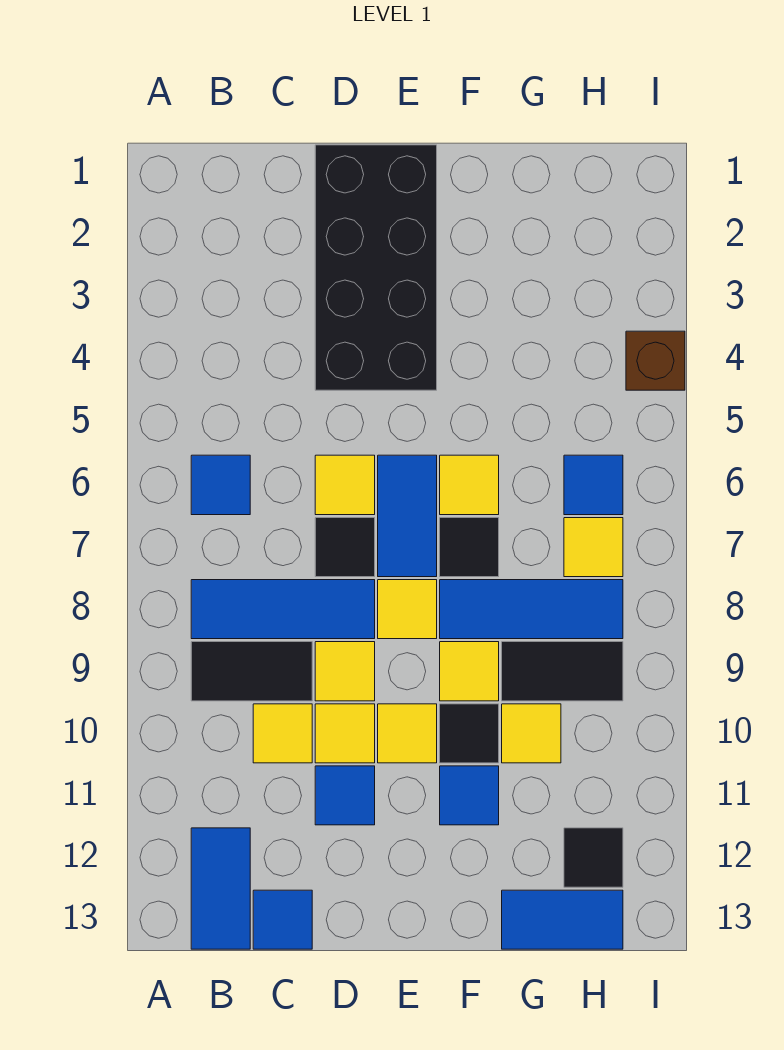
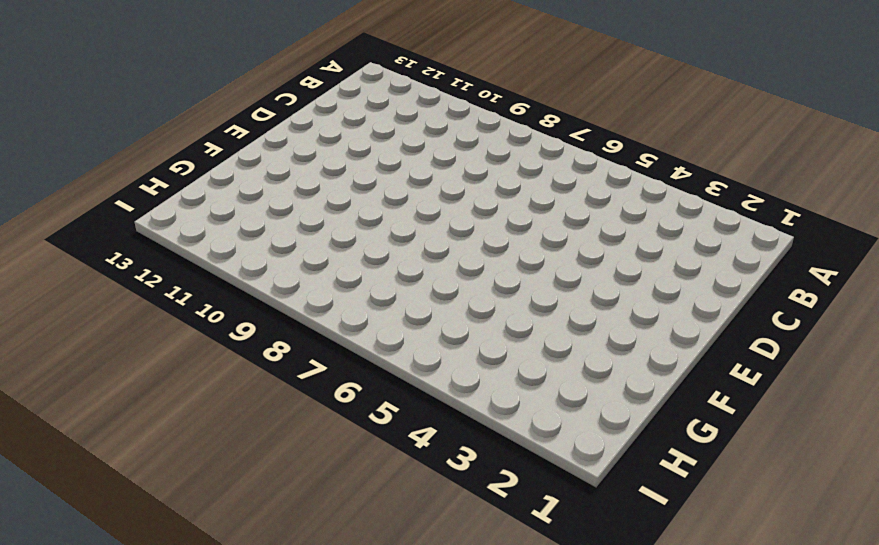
none -> blue tile B6 level 1
none -> blue tile B8:D8 level 1
none -> black tile B9:C9 level 1

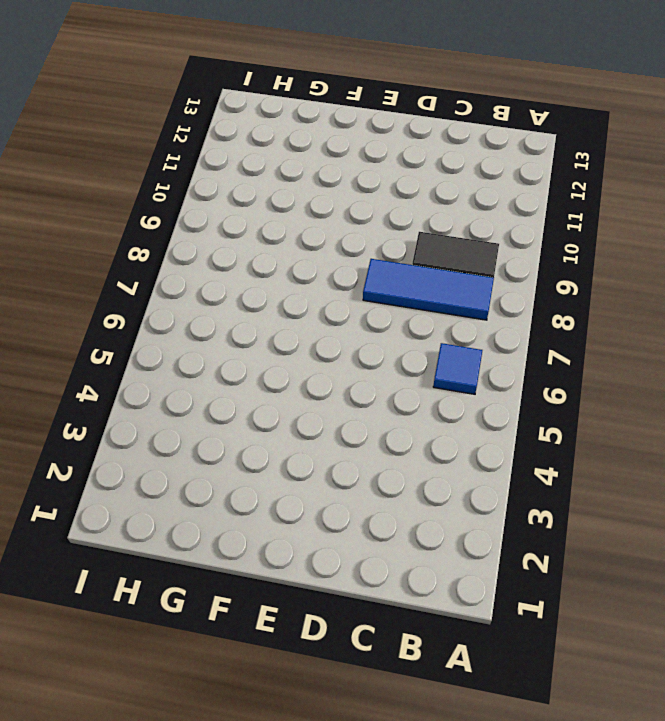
none -> blue tile B12:B13 level 1
none -> yellow tile C10 level 1
none -> blue tile C13 level 1

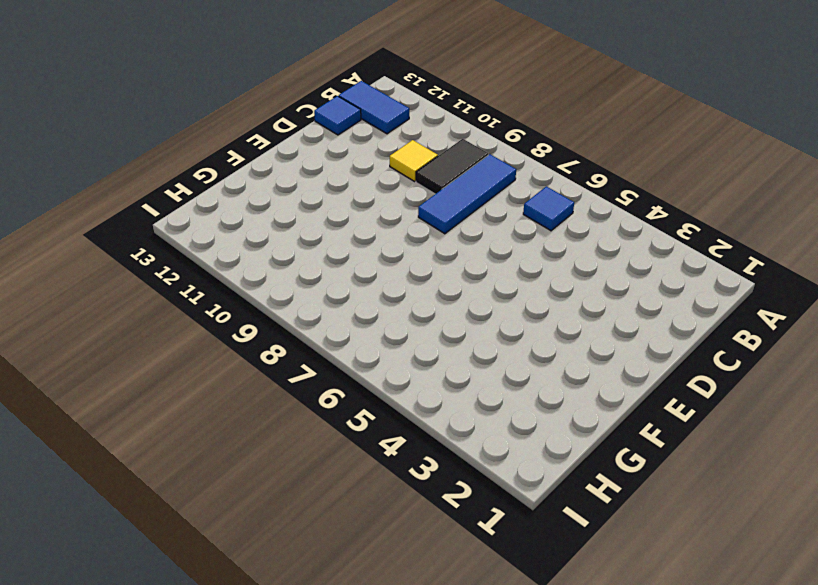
none -> black brick D1:E4 level 1
none -> yellow tile D6 level 1
none -> black tile D7 level 1

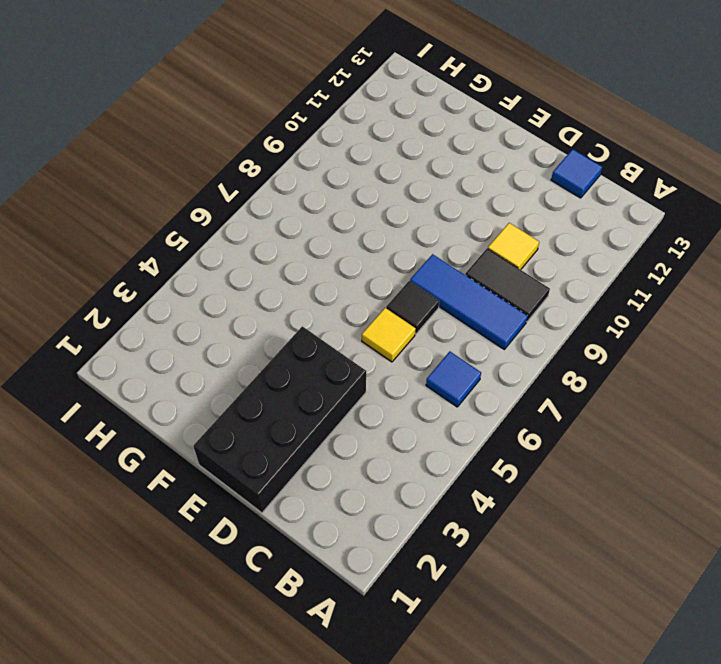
none -> blue tile B12:B13 level 1
none -> yellow tile D9 level 1
none -> yellow tile D10 level 1

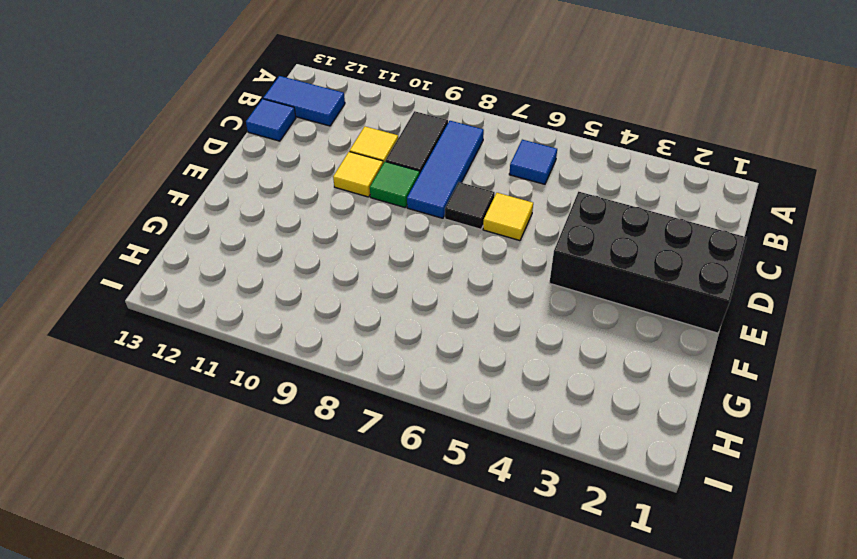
green tile D9 level 1 -> yellow tile D9 level 1
none -> blue tile D11 level 1
none -> blue tile E6:E7 level 1
none -> yellow tile E8 level 1

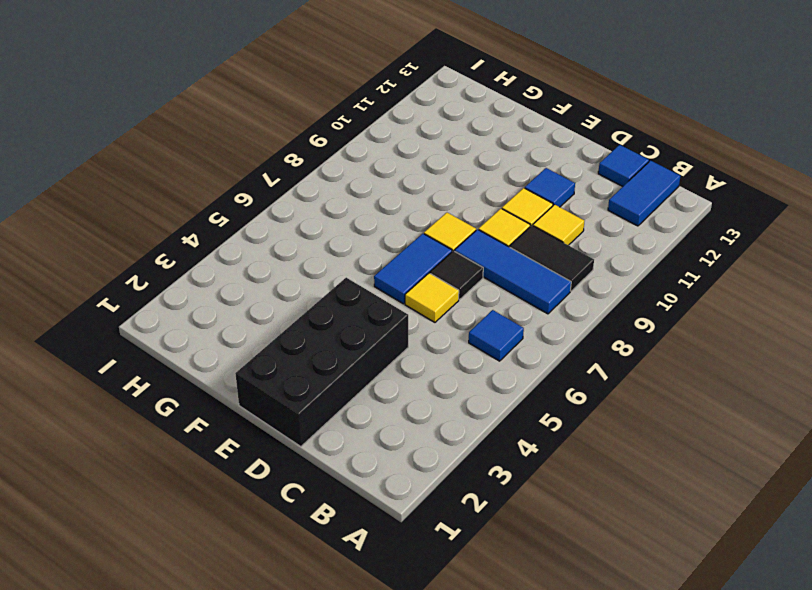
none -> yellow tile E10 level 1
none -> yellow tile F6 level 1
none -> black tile F7 level 1

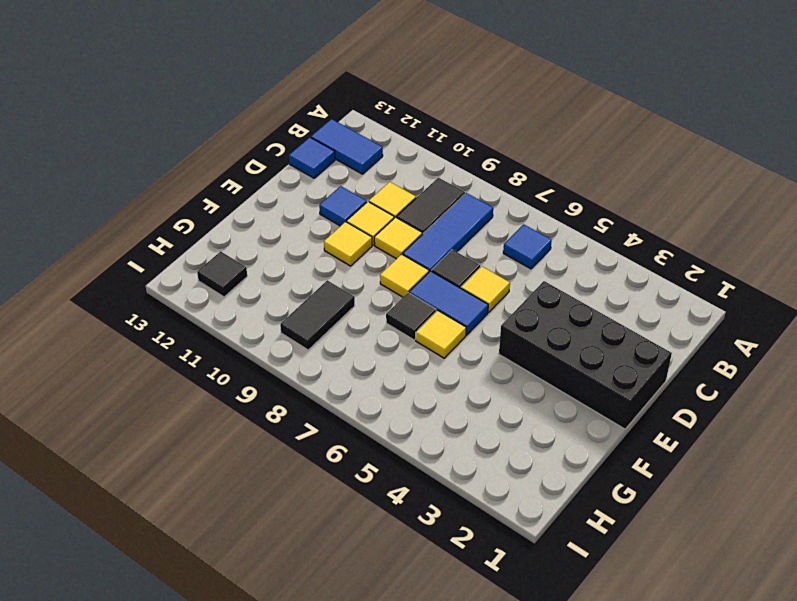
none -> blue tile F8:H8 level 1
none -> yellow tile F9 level 1
none -> black tile F10 level 1

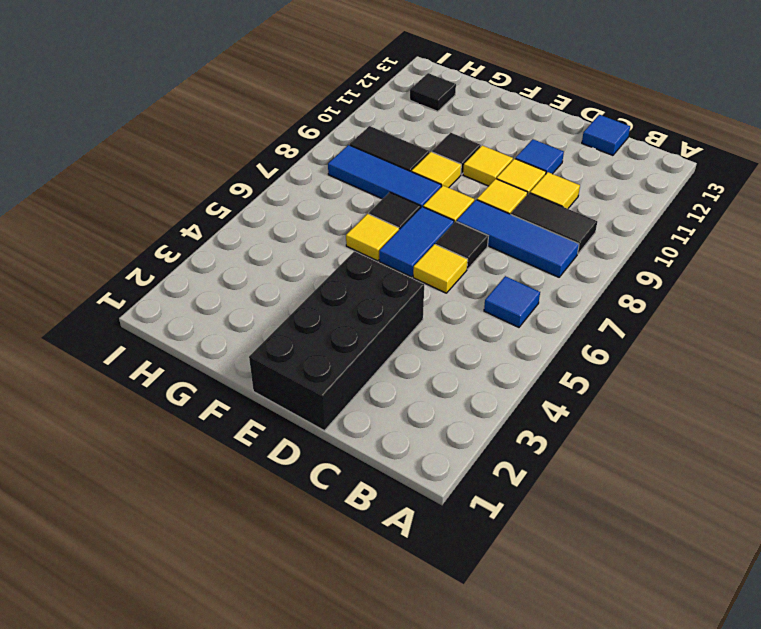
none -> blue tile B12:B13 level 1
none -> blue tile F11 level 1
none -> yellow tile G10 level 1

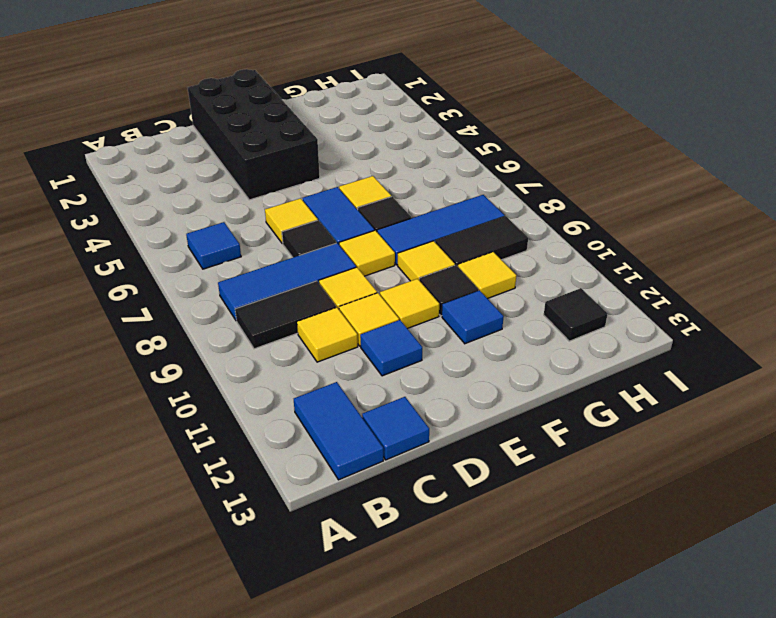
none -> blue tile G13:H13 level 1
none -> blue tile H6 level 1
none -> yellow tile H7 level 1

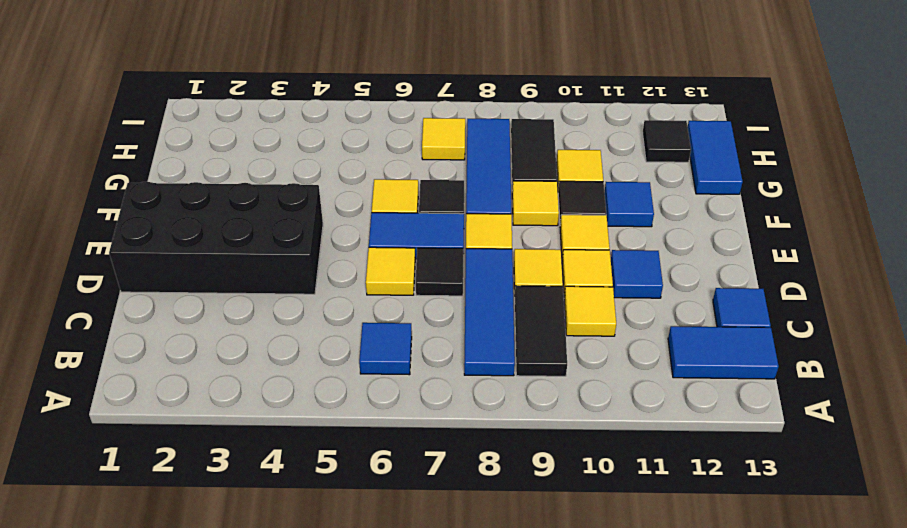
none -> blue tile H6 level 1
none -> brown brick I4 level 1

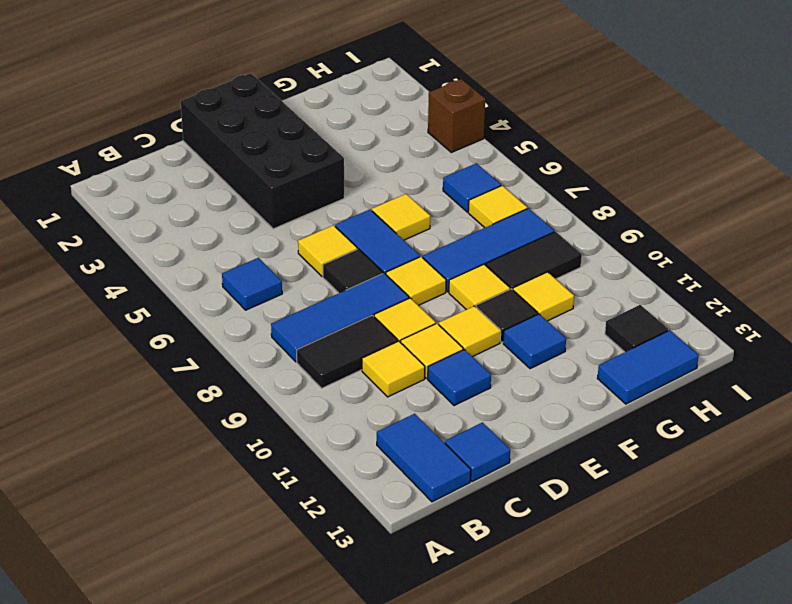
none -> black tile F7 level 1

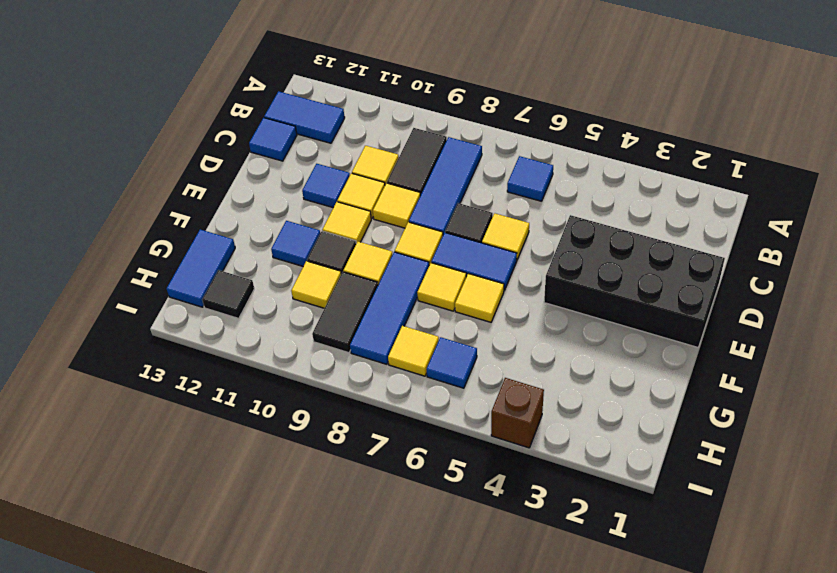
yellow tile F7 level 1 -> black tile F7 level 1

